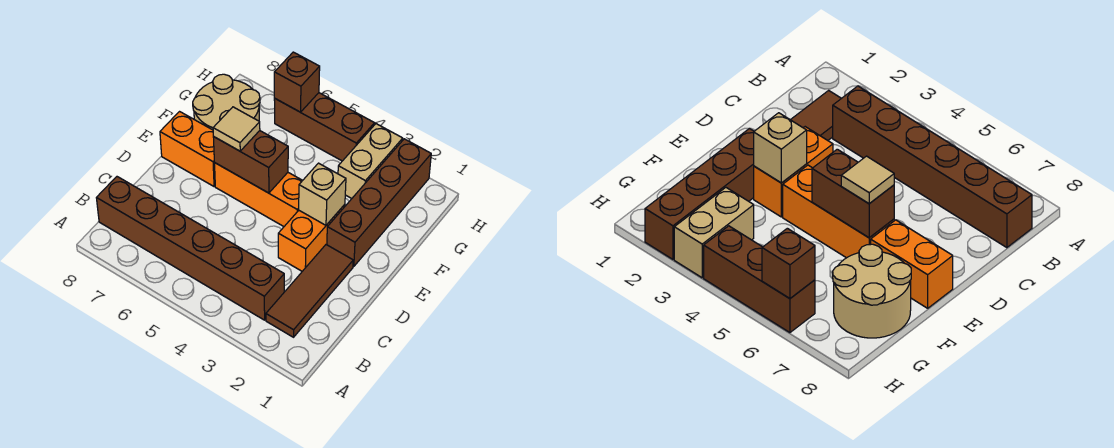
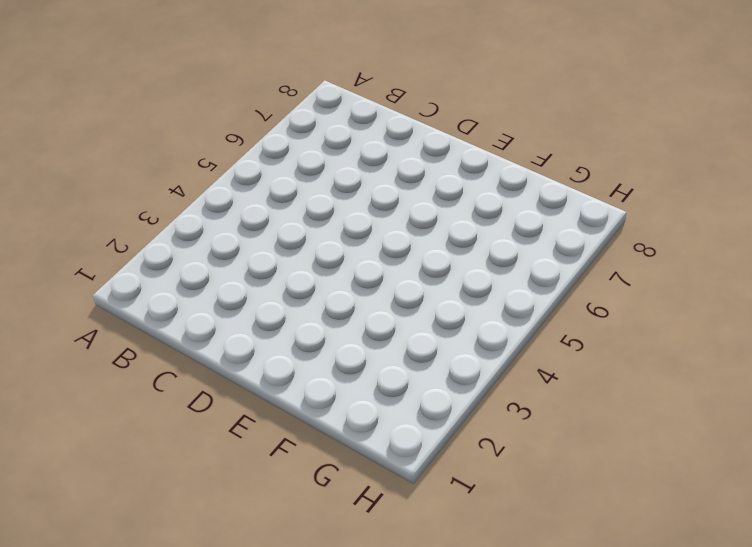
none -> brown tile B2:D2 level 1
none -> brown brick B3:B8 level 1
none -> orange brick D3:E3 level 1

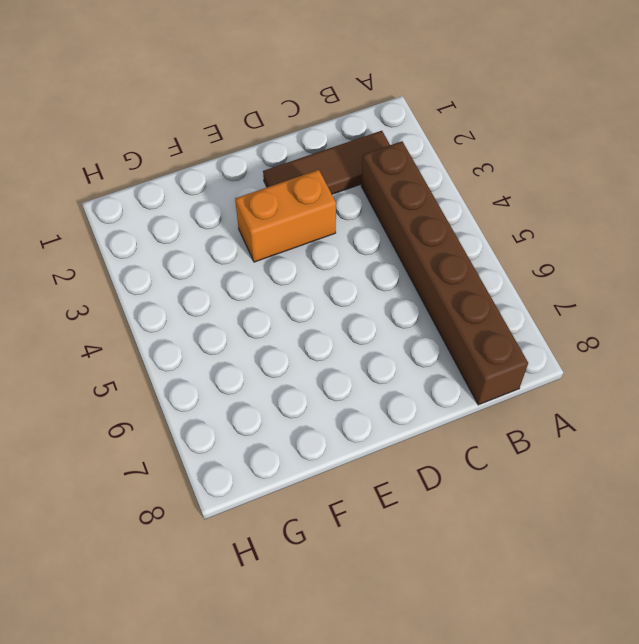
none -> brown brick E2:H2 level 1
none -> orange brick E4:E6 level 1
none -> orange brick E7:E8 level 1

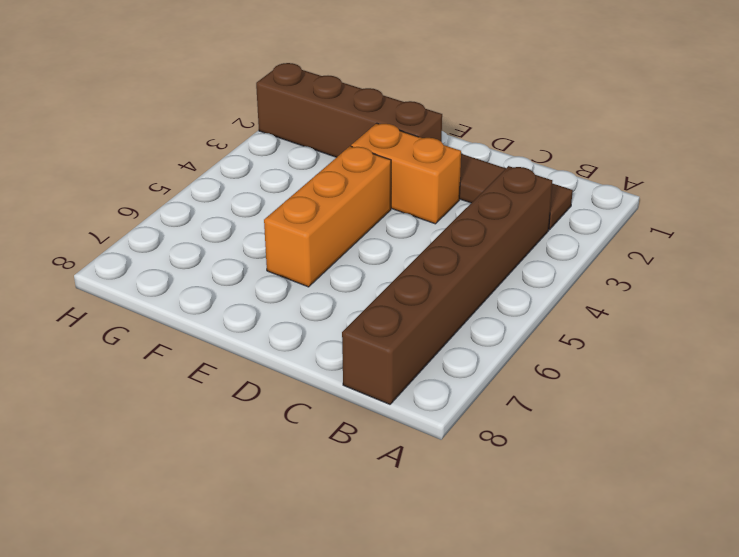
none -> orange brick E7:E8 level 1
none -> tan round brick F7:G8 level 1
none -> tan brick G3:H3 level 1

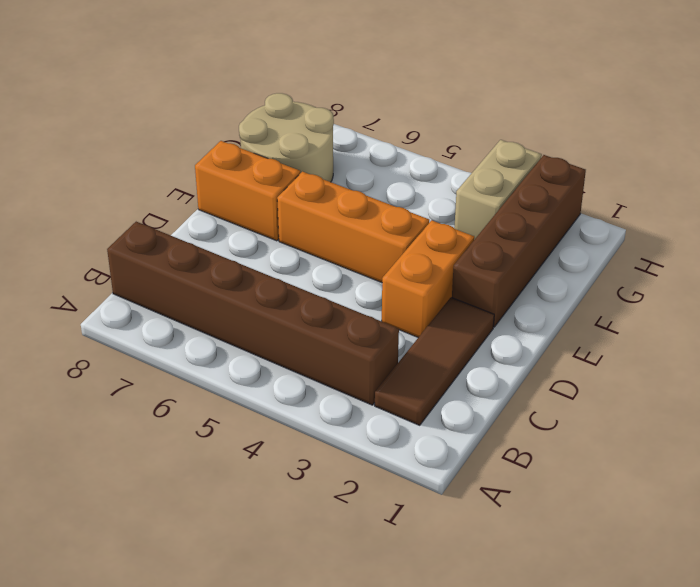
none -> brown brick H4:H6 level 1
none -> tan brick E3 level 2
none -> brown brick E5:E6 level 2

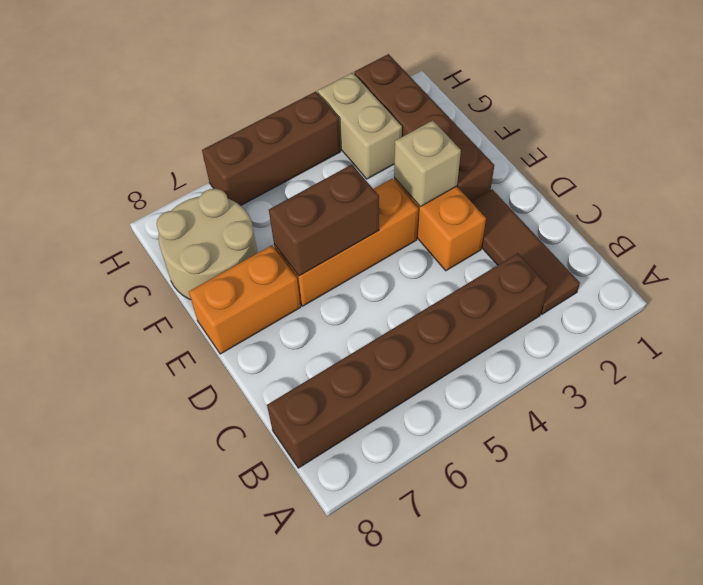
none -> brown brick H6 level 2
none -> tan tile E6 level 3

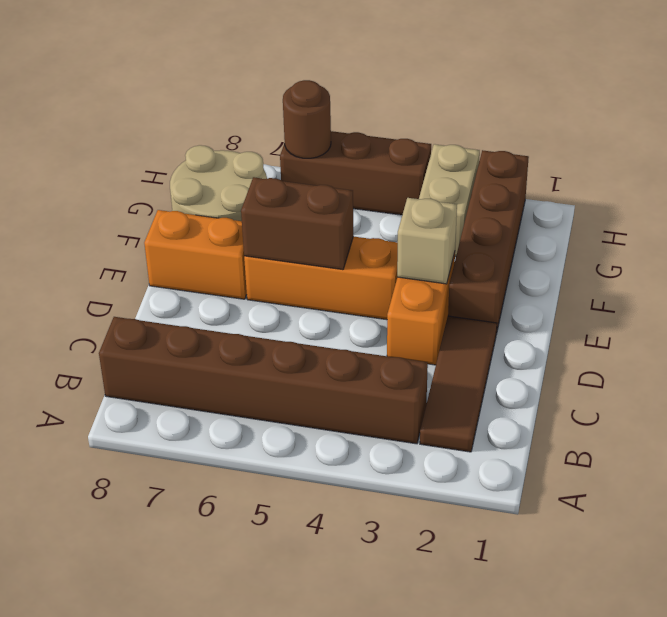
brown round brick H6 level 2 -> brown brick H6 level 2
none -> tan tile E6 level 3

